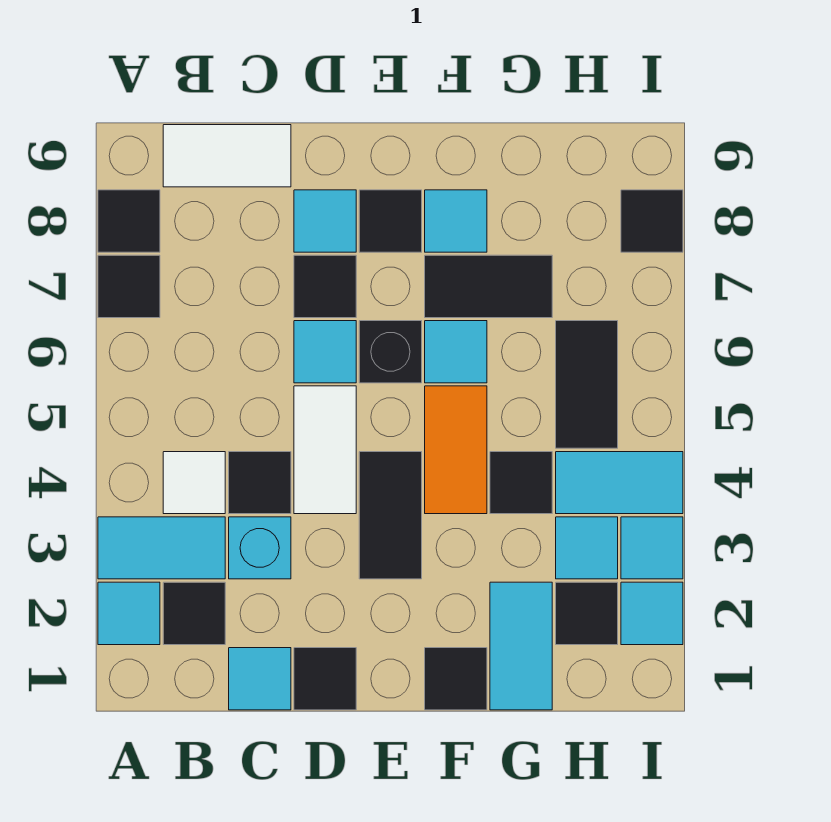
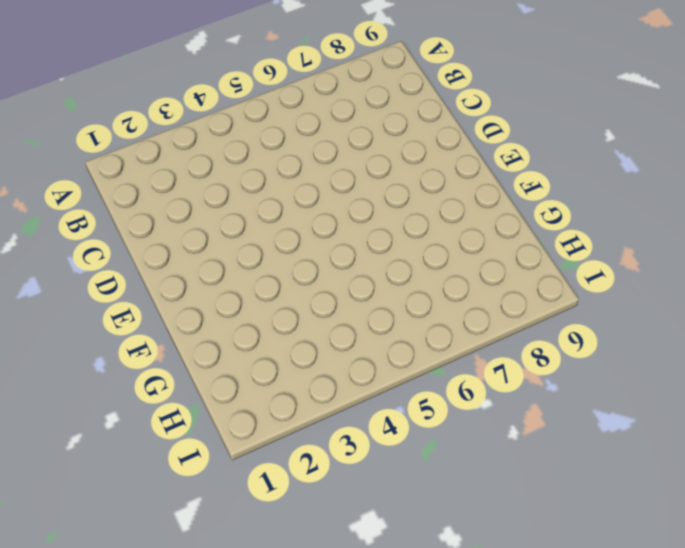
none -> cyan tile A2 level 1
none -> cyan tile A3:B3 level 1
none -> black tile A7 level 1
none -> black tile A8 level 1

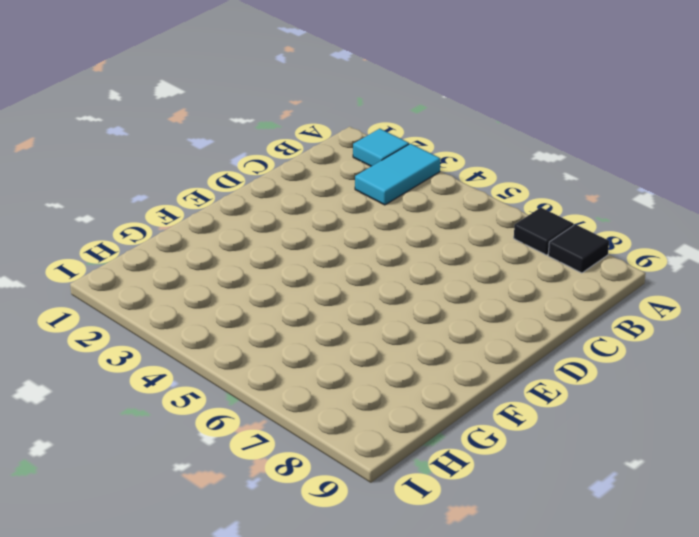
none -> black tile B2 level 1
none -> white tile B4 level 1
none -> white tile B9:C9 level 1
none -> cyan tile C1 level 1

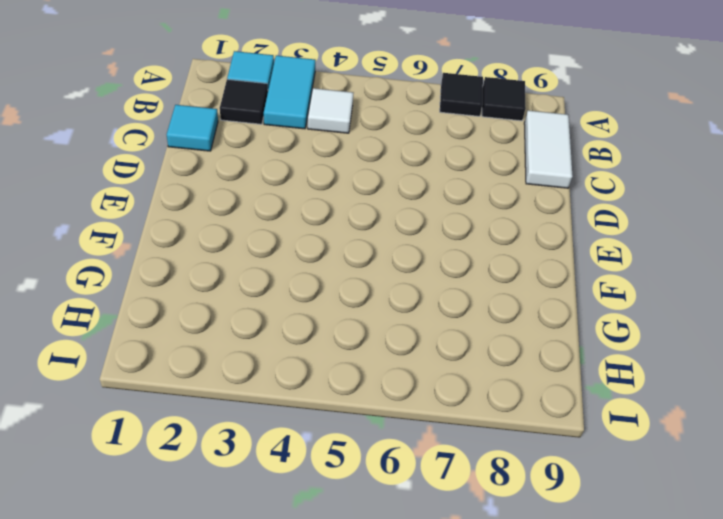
none -> cyan brick C3 level 1
none -> black tile C4 level 1
none -> black tile D1 level 1
none -> white tile D4:D5 level 1

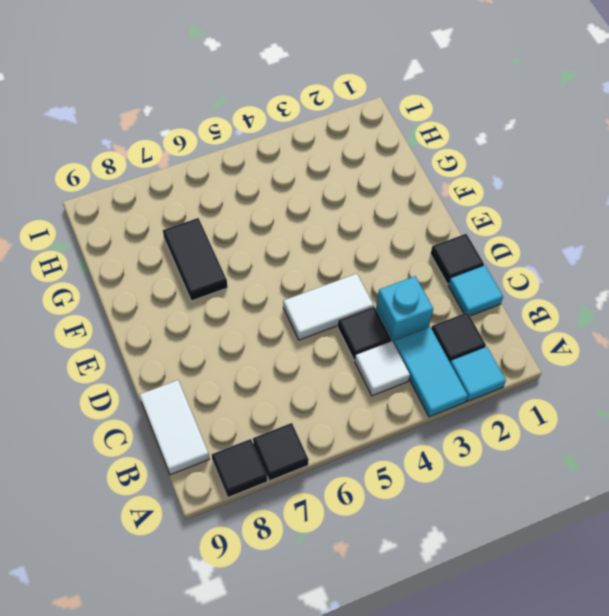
none -> cyan tile D6 level 1
none -> black tile D7 level 1
none -> cyan tile D8 level 1
none -> black tile E3:E4 level 1

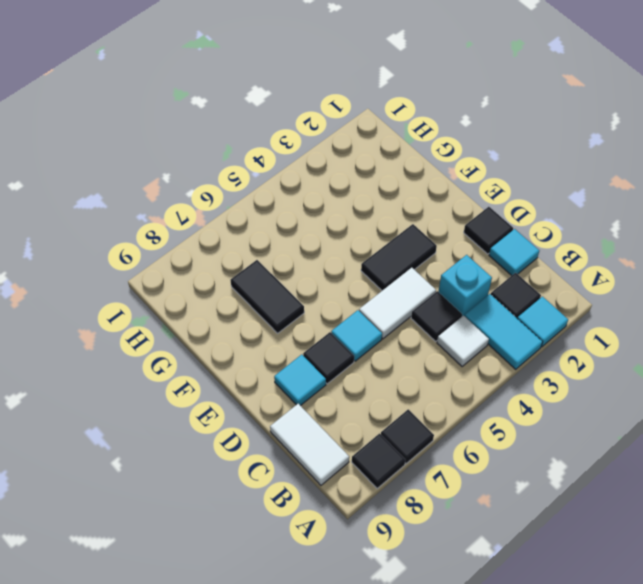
none -> black brick E6 level 1
none -> black tile E8 level 1
none -> black tile F1 level 1
none -> orange tile F4:F5 level 1

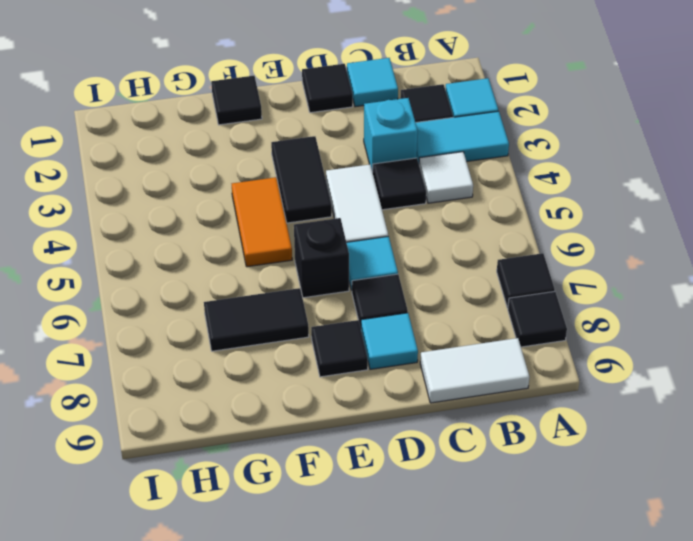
none -> cyan tile F6 level 1
none -> cyan tile F8 level 1
none -> cyan tile G1:G2 level 1
none -> black tile G4 level 1

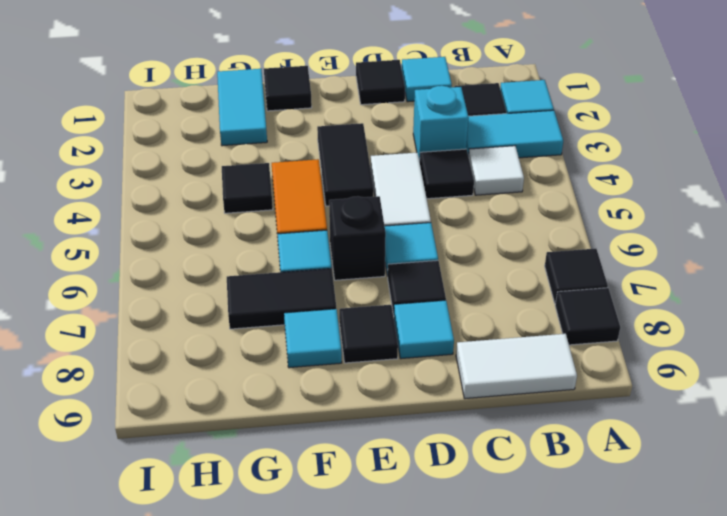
none -> black tile H2 level 1
none -> cyan tile H3 level 1
none -> cyan tile H4:I4 level 1
none -> black tile H5:H6 level 1

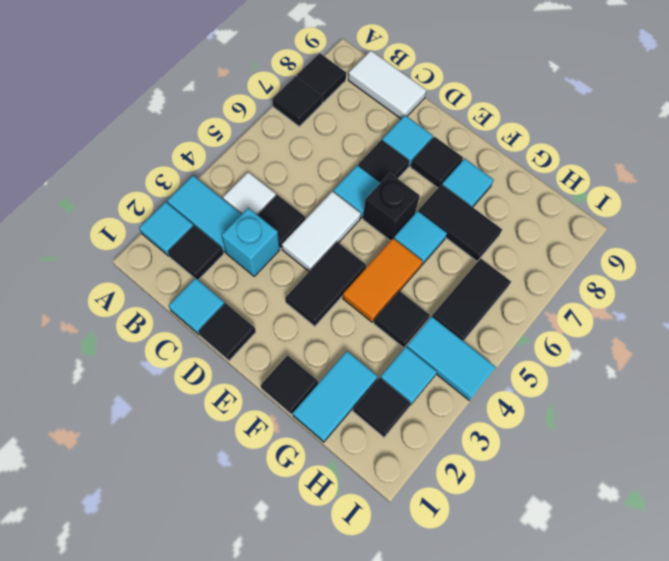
none -> cyan tile I2 level 1
none -> cyan tile I3 level 1
none -> black tile I8 level 1

